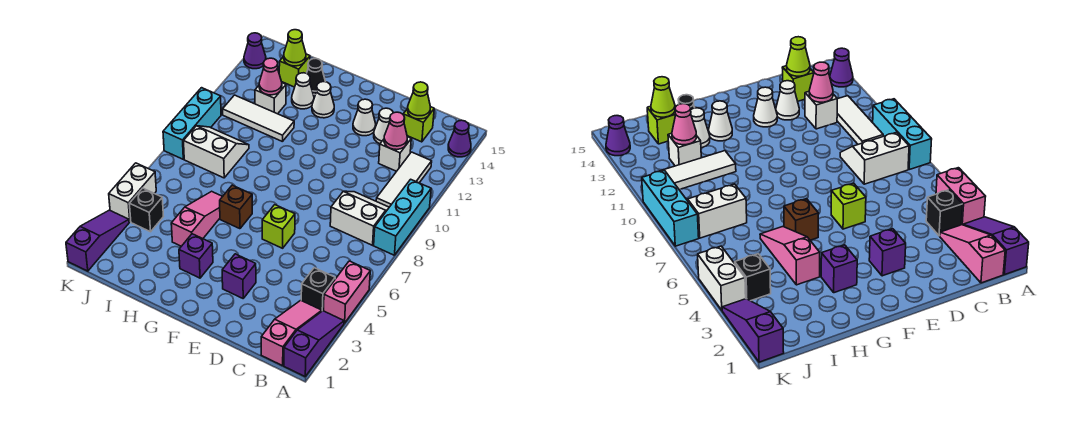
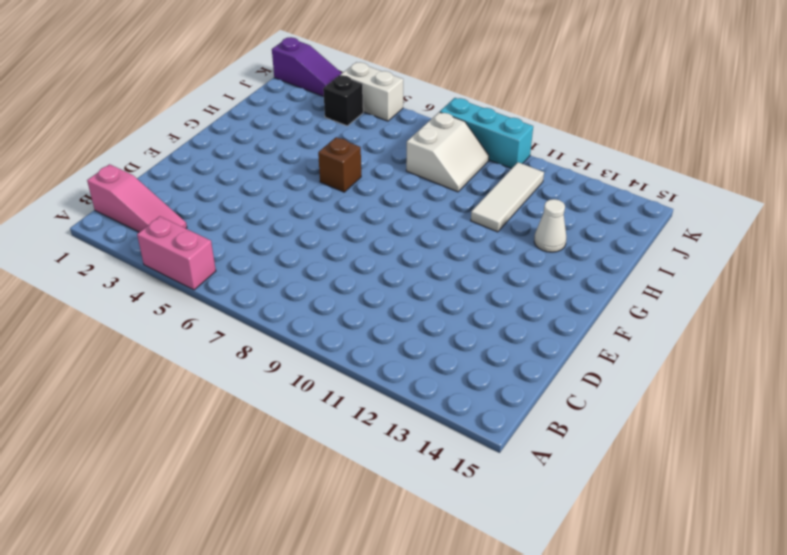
none -> purple slope A1:A3 level 1 top 1
none -> cyan brick A8:A10 level 1
none -> purple cone A14 level 1
none -> black brick B4 level 1

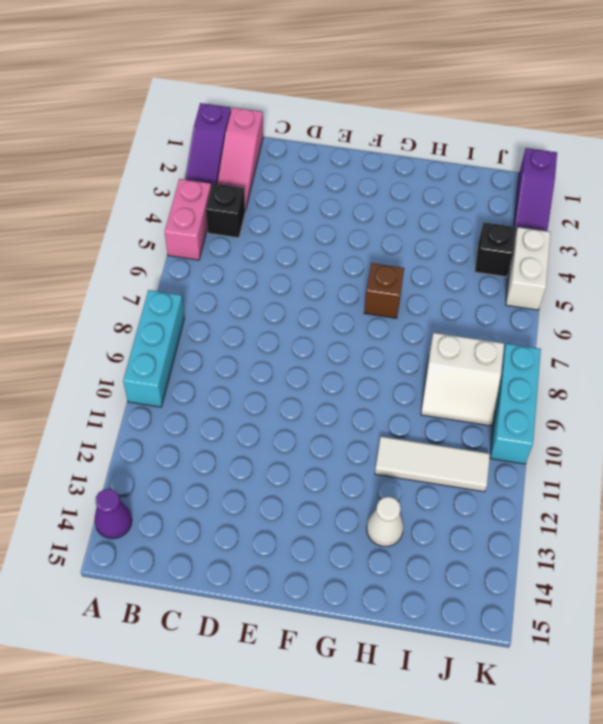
none -> white slope B8:C9 level 1 top 8
none -> white tile B10:B12 level 1
none -> white brick C12 level 1
none -> lime brick C14 level 1

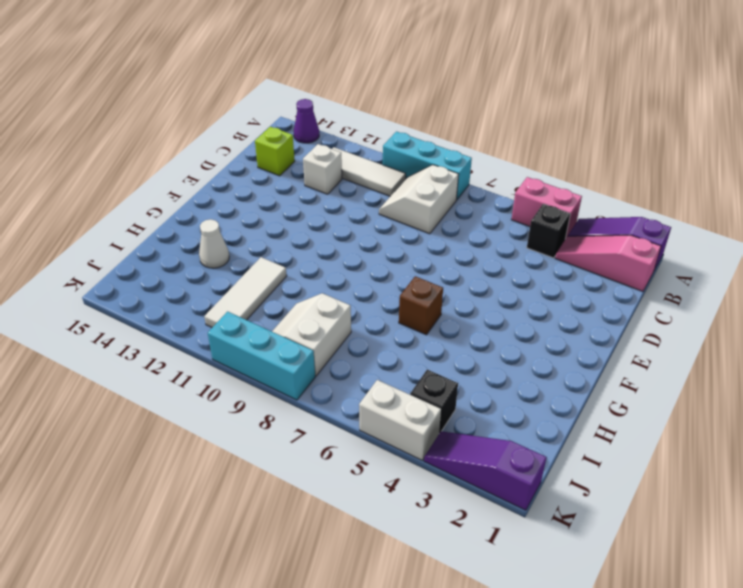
none -> white cone D13 level 1
none -> purple brick E3 level 1
none -> lime brick E6 level 1
none -> white cone E13 level 1

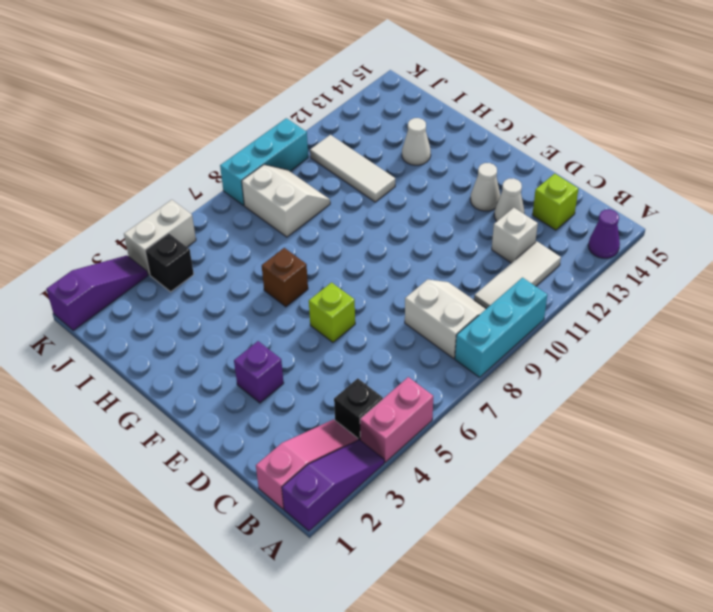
none -> purple brick G3 level 1
none -> white cone G13 level 1
none -> pink slope H4:H6 level 1 top 4
none -> black cone H14 level 1

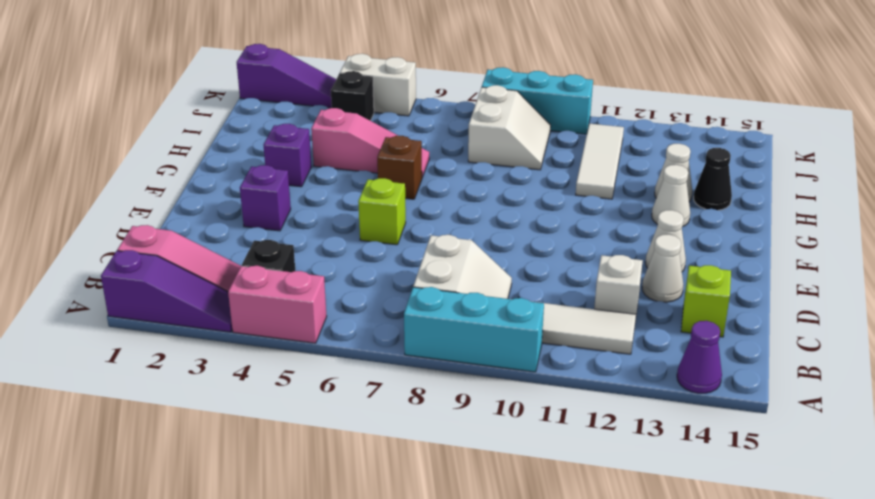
none -> white brick I12 level 1
none -> lime brick I14 level 1
none -> purple cone K14 level 1
none -> pink cone C12 level 2

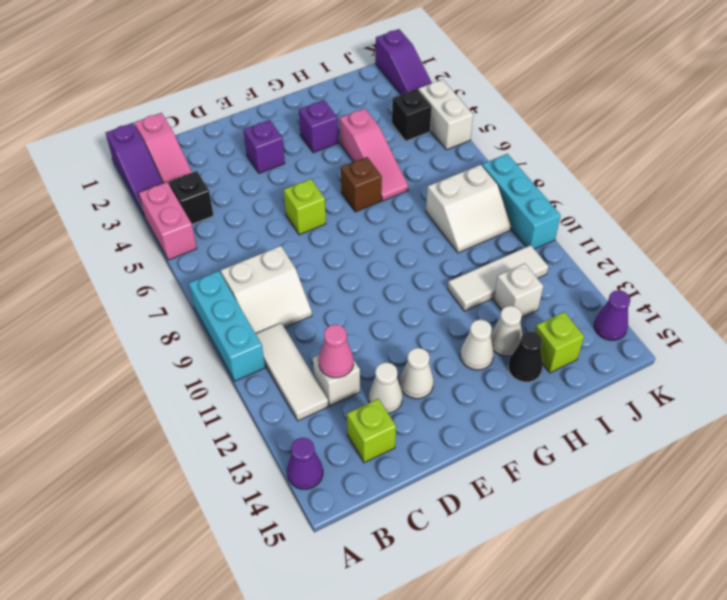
none -> lime cone C14 level 2
none -> pink cone I12 level 2
none -> lime cone I14 level 2

